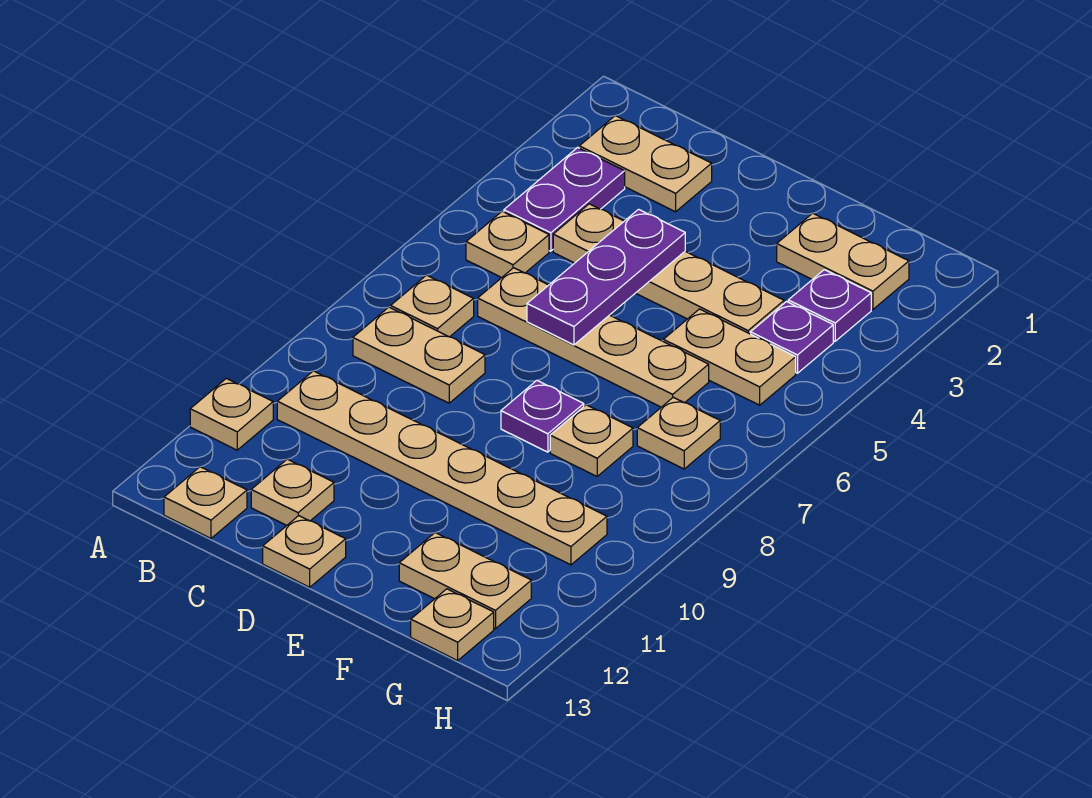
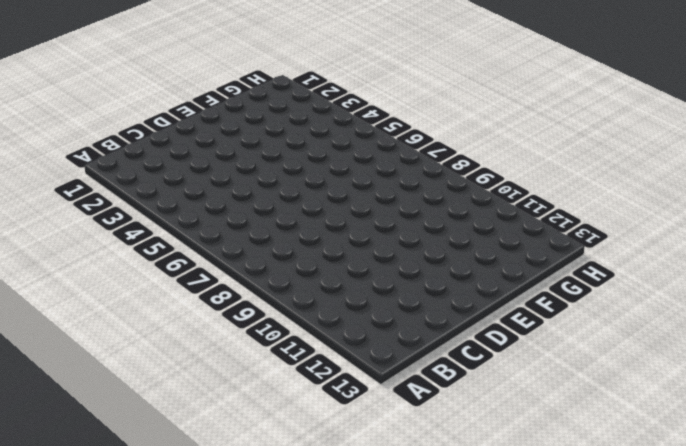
none -> tan plate A11 level 1
none -> tan plate B2:C2 level 1
none -> purple plate B3:B4 level 1

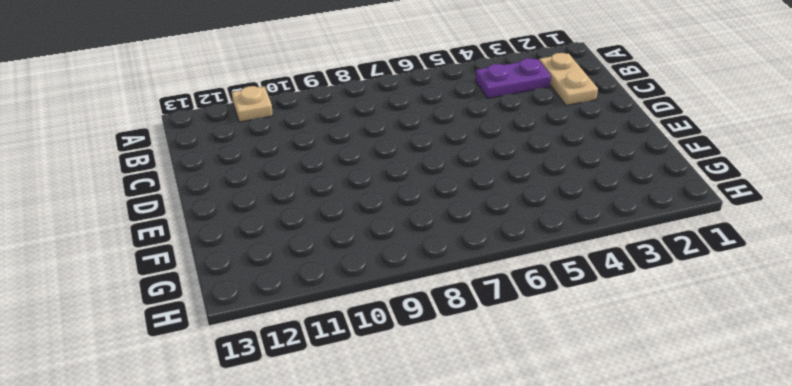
none -> tan plate B5 level 1
none -> tan plate B7 level 1
none -> tan plate B8:C8 level 1

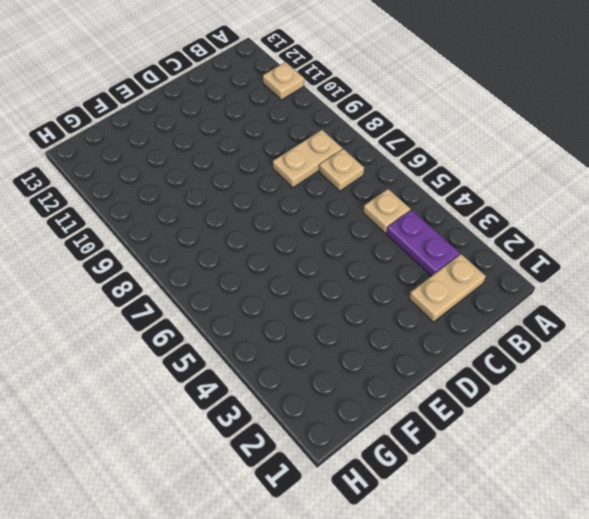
none -> tan plate B10:G10 level 1
none -> tan plate B13 level 1
none -> tan plate C4:F4 level 1

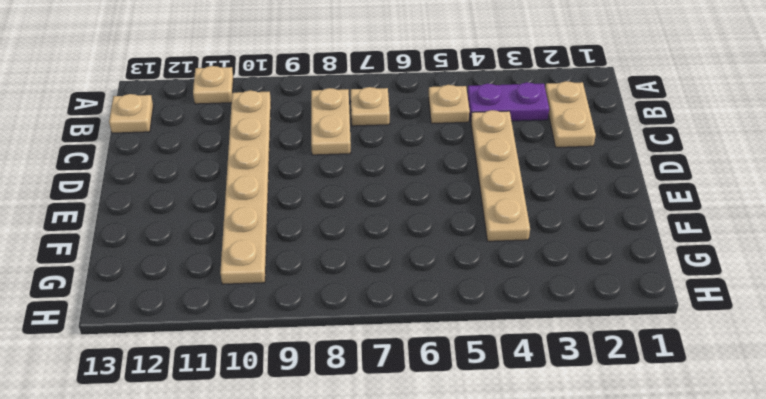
none -> tan plate C6:F6 level 1
none -> tan plate C12 level 1
none -> tan plate D13 level 1

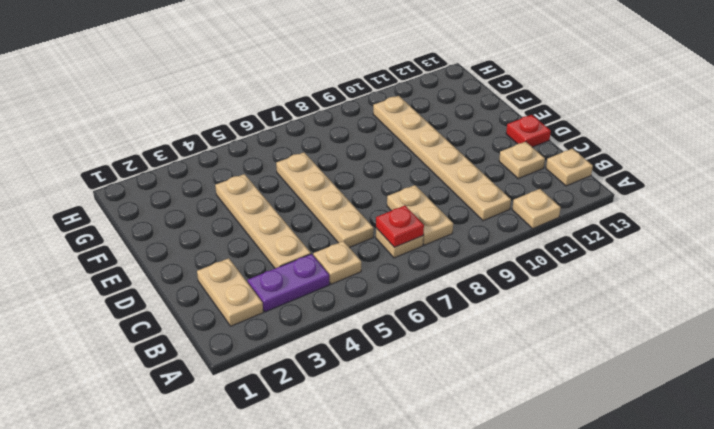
red plate B7 level 2 -> none
red plate D13 level 1 -> tan plate D13 level 1
none -> purple plate E8 level 1
none -> tan plate F2:G2 level 1
none -> tan plate F5:G5 level 1

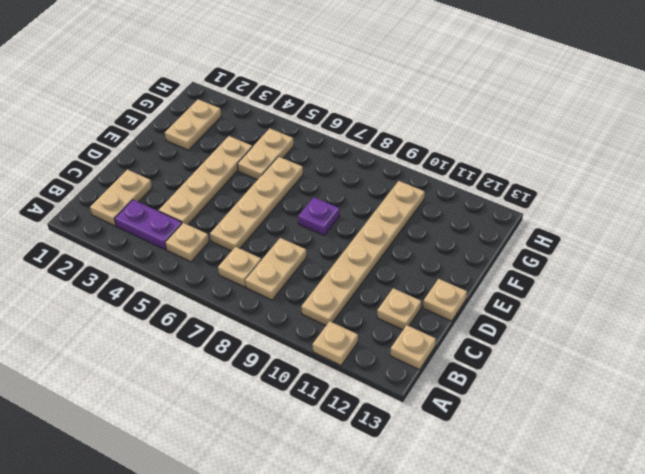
none -> tan plate F8 level 1
none -> tan plate F12:G12 level 1
none -> purple plate G3 level 1

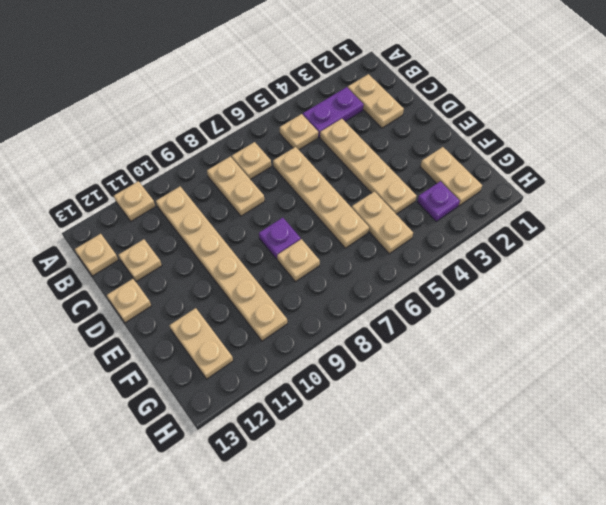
none -> purple plate G4 level 1
none -> tan plate G7 level 1
none -> tan plate G13 level 1

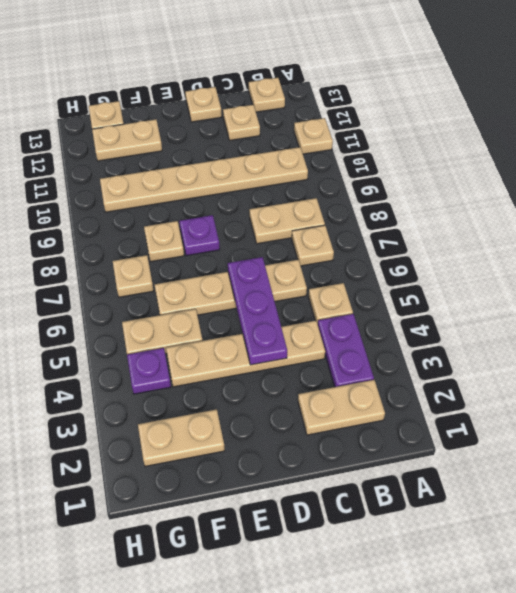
none -> purple plate G3 level 1

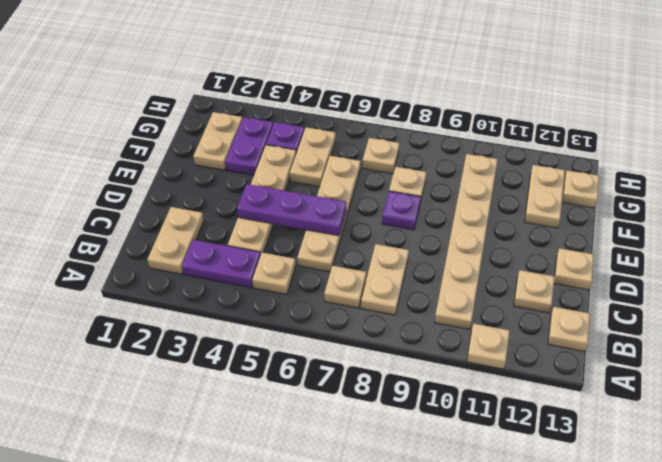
purple plate F3:G3 level 1 -> purple plate G3 level 1

